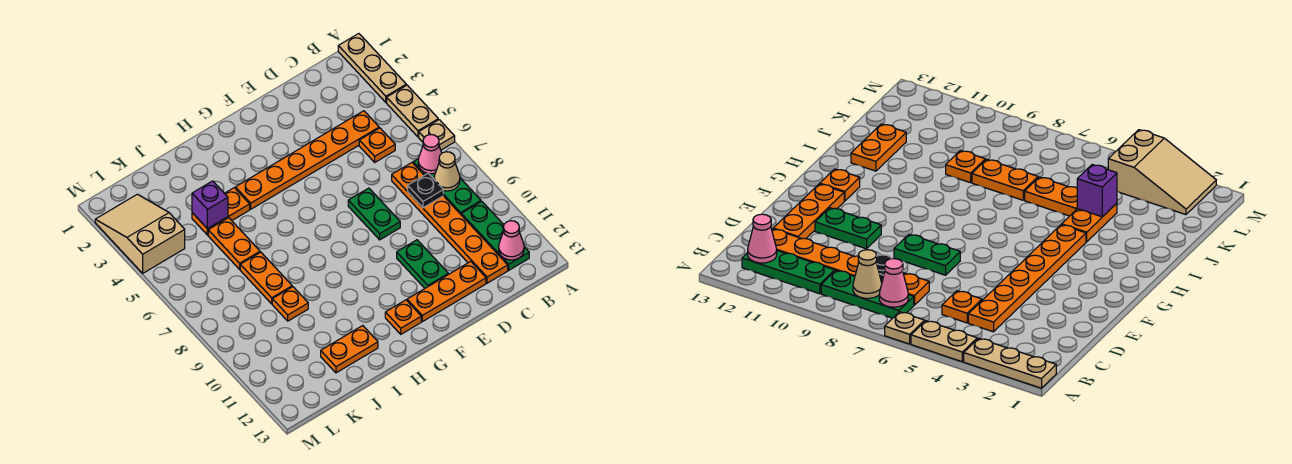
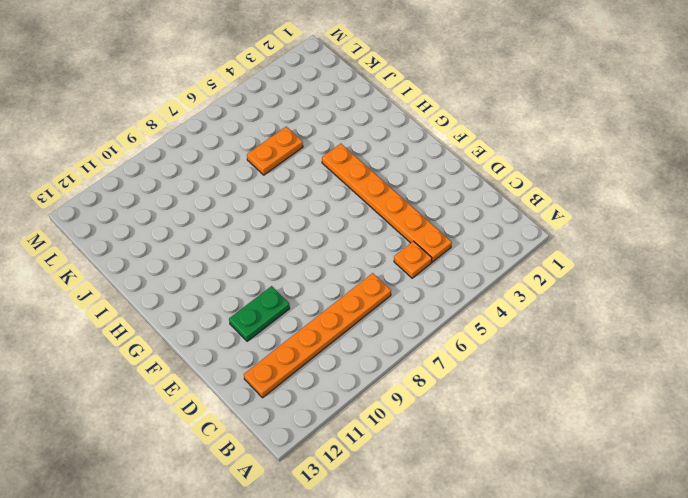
none -> tan plate A1:A3 level 1
none -> tan plate A4:A5 level 1
none -> tan plate A6 level 1

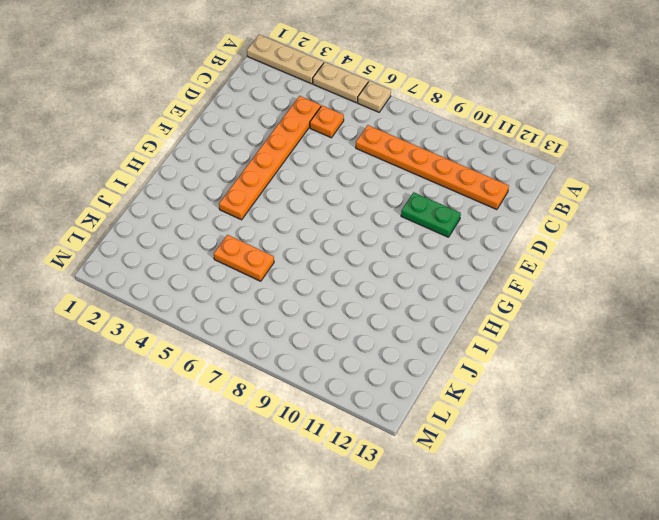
none -> green plate B7:B9 level 1
none -> green plate B10:B12 level 1
none -> orange plate D12:F12 level 1

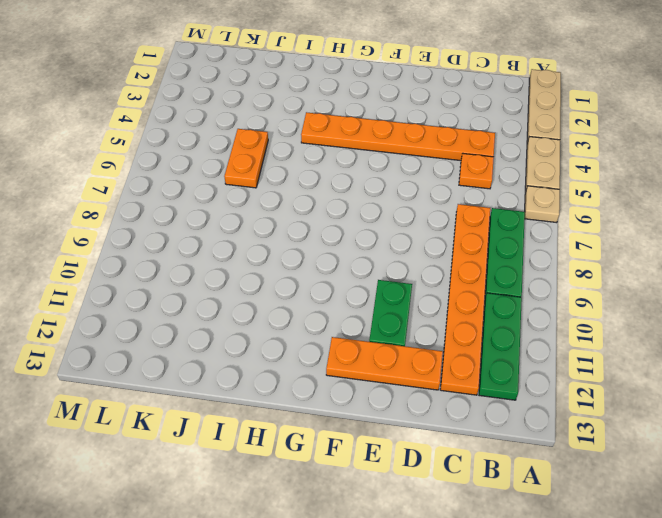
none -> green plate E7:E8 level 1
none -> orange plate G12 level 1
none -> orange plate I4:J4 level 1

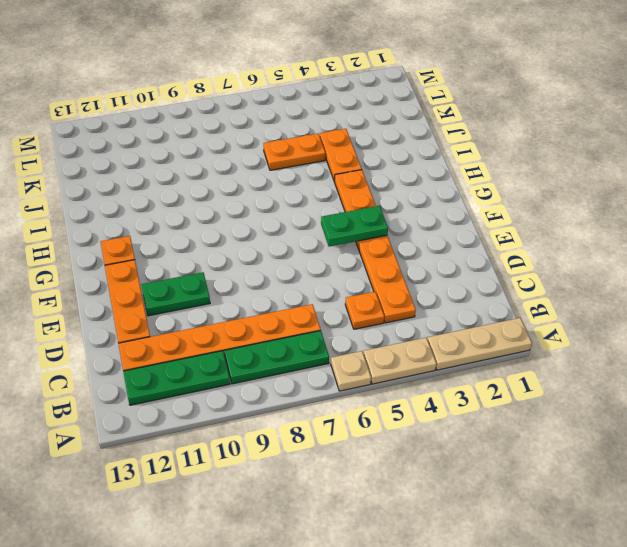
green plate F4:F5 level 2 -> green plate E7:E8 level 1
none -> orange plate I12:J12 level 1
none -> orange plate J7:J8 level 1
none -> orange plate J9 level 1

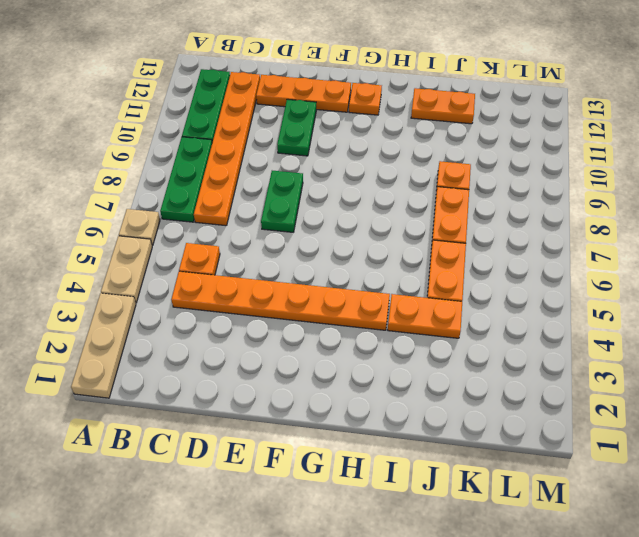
none -> tan slope L2:M4 level 1 top 4
none -> pink cone B7 level 2
none -> tan cone B8 level 2

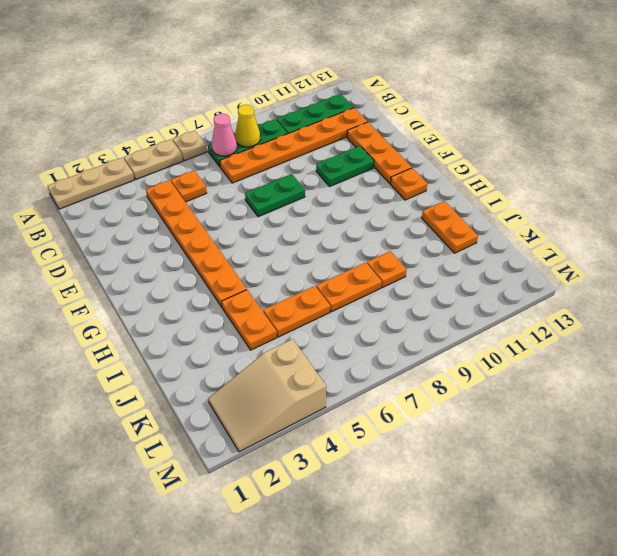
yellow cone B8 level 2 -> tan cone B8 level 2
none -> pink cone B12 level 2
none -> black plate C8 level 2
none -> purple brick J4 level 2

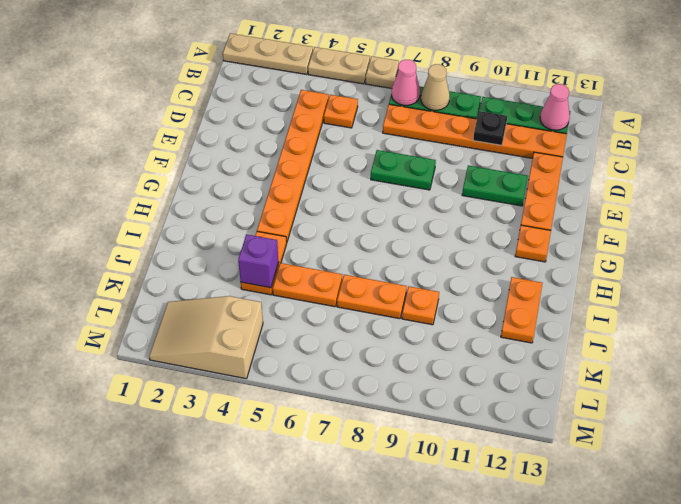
black plate C10 level 2 -> black plate C8 level 2

